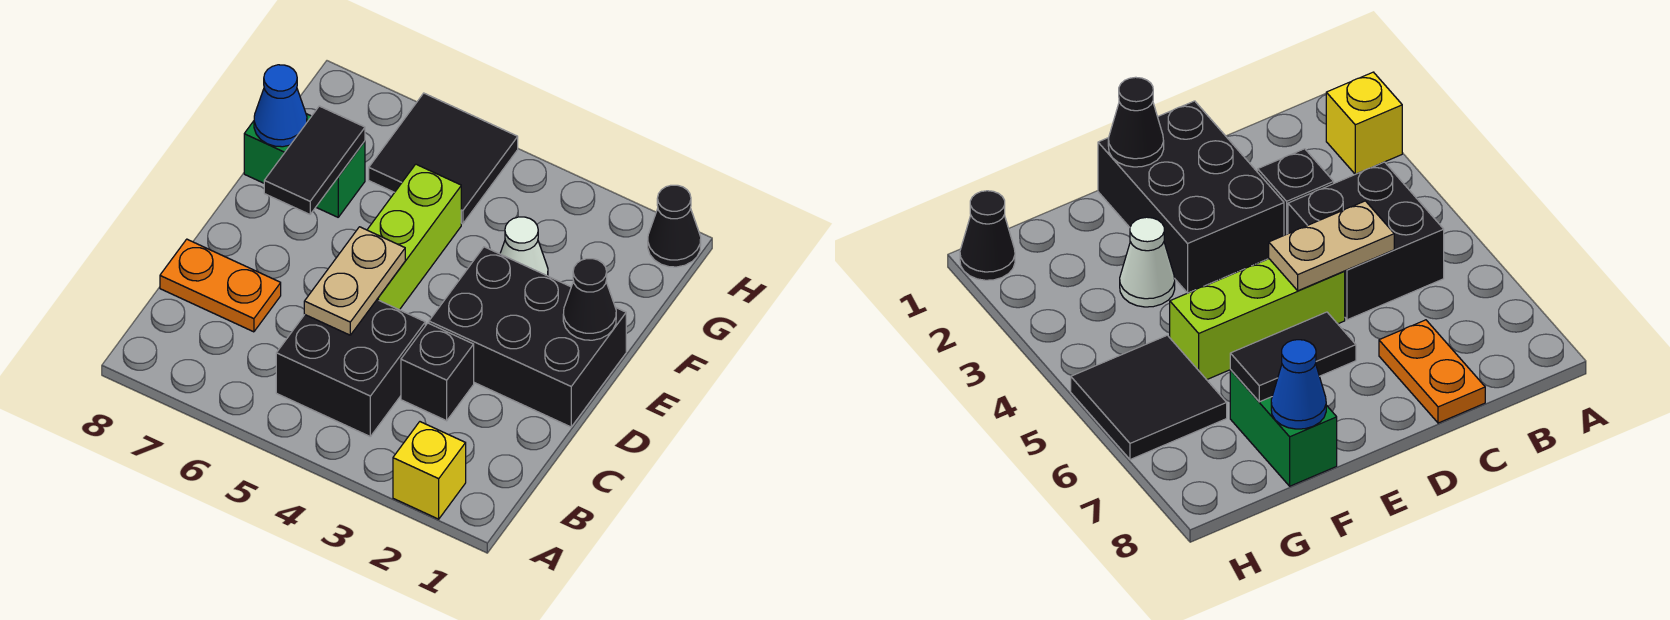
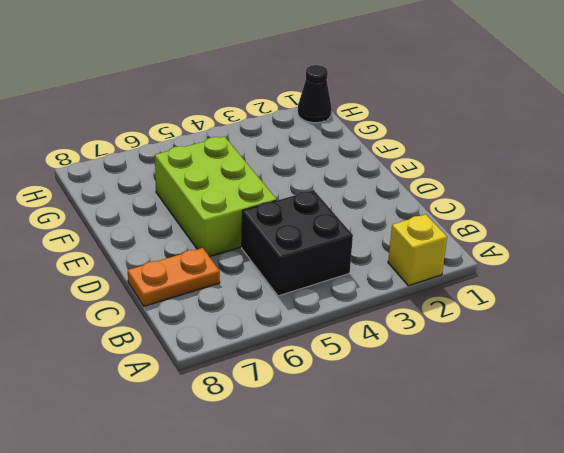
lime brick D5:F6 level 1 -> lime brick D5:F5 level 1
none -> black brick C3 level 1
none -> black brick D1:E3 level 1
none -> white cone F3 level 1

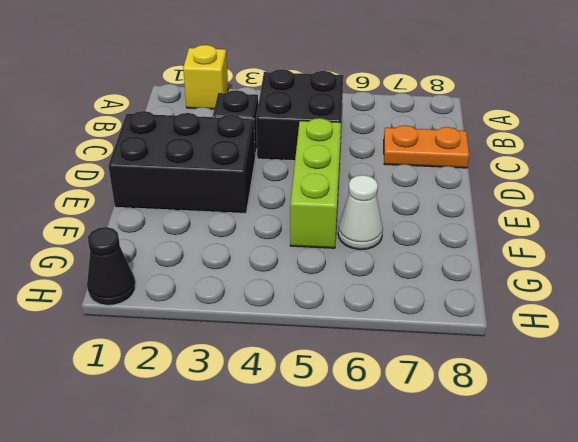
white cone F6 level 1 -> white cone F3 level 1
none -> green brick F7:F8 level 1
none -> black tile G5:H6 level 1
none -> tan plate C5:D5 level 2

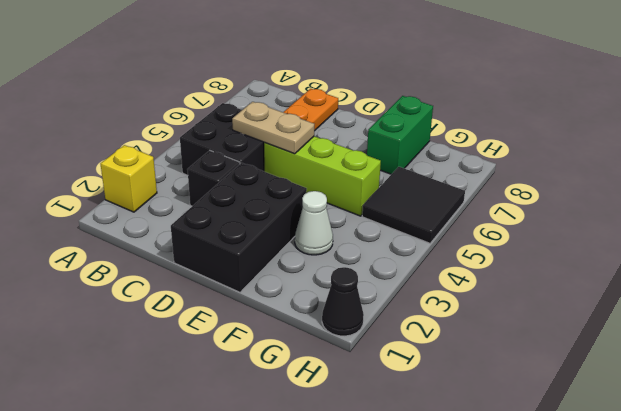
none -> black cone E1 level 2
none -> black tile E7:F7 level 2
none -> blue cone F8 level 2

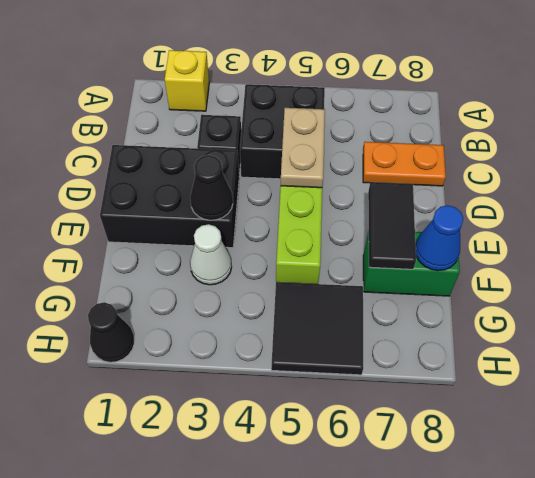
black cone E3 level 2 -> black cone E1 level 2

